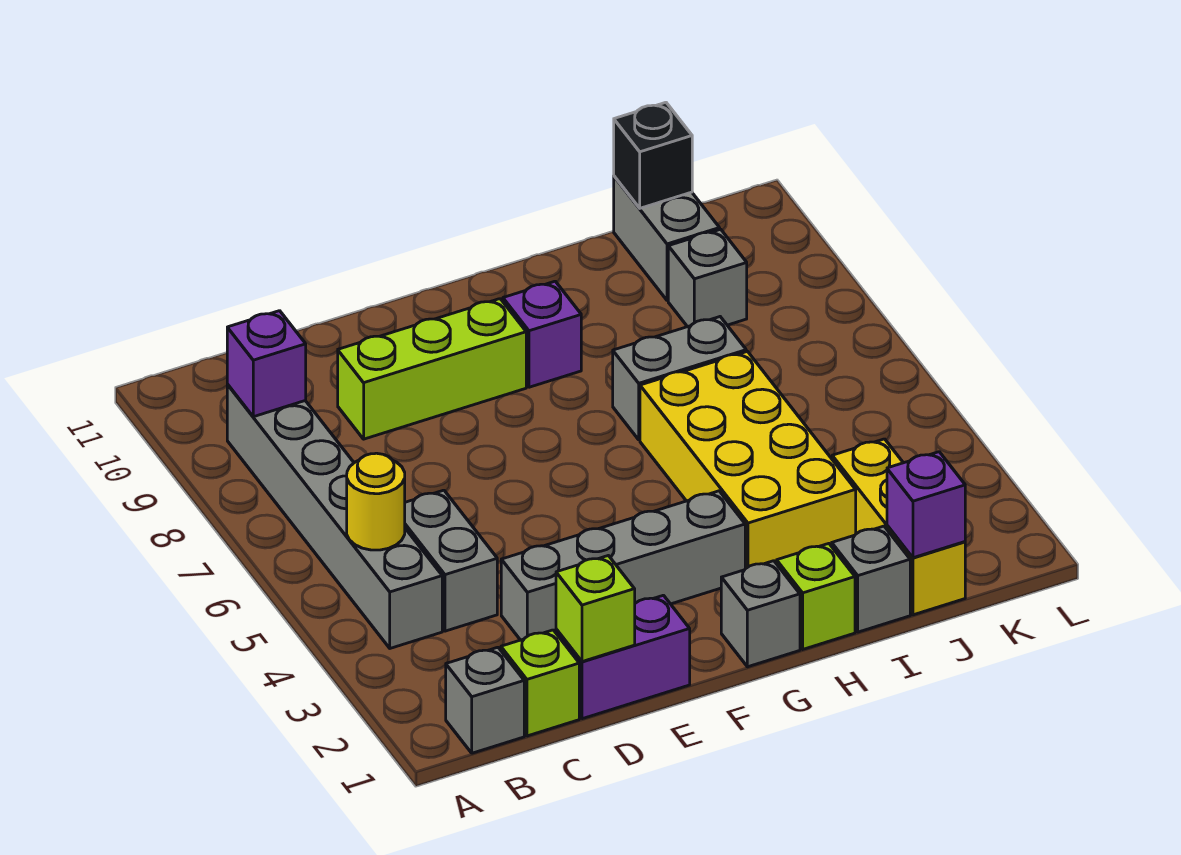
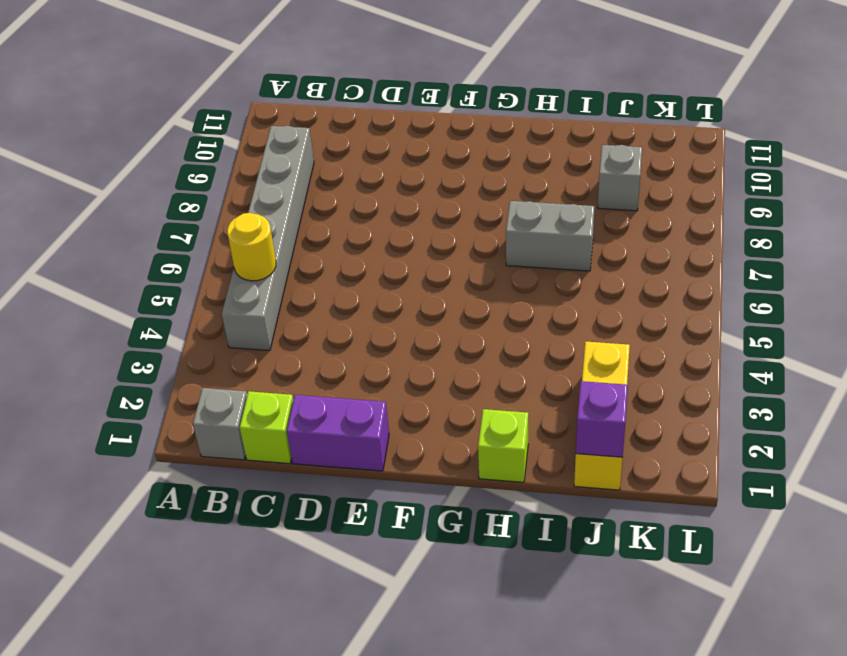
none -> grey brick C4:C5 level 1
none -> grey brick D3:G3 level 1
none -> lime brick D9:F9 level 1

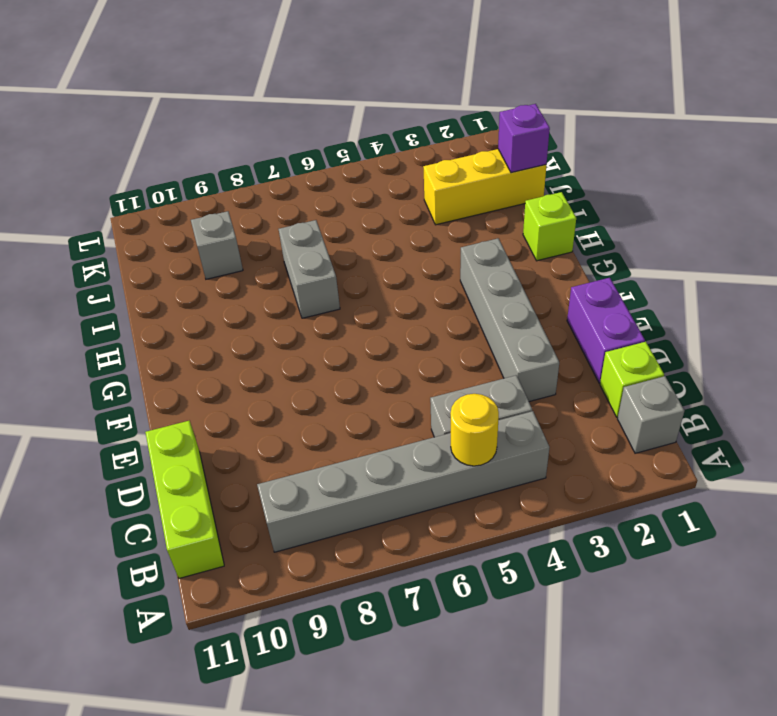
lime brick B11:D11 level 1 -> lime brick D9:F9 level 1
none -> grey brick G1 level 1
none -> purple brick G9 level 1
none -> yellow brick H3:I6 level 1

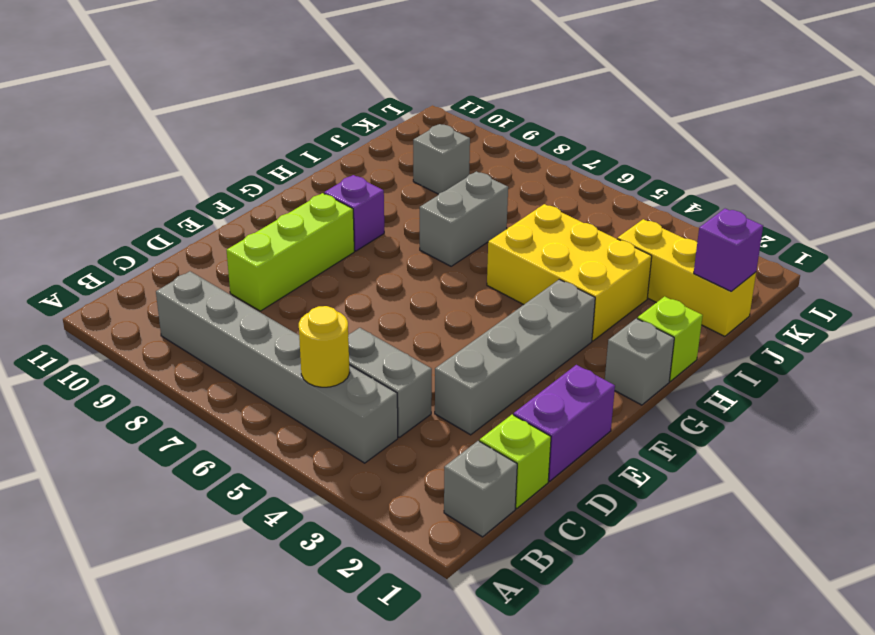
yellow brick H3:I5 level 1 -> yellow brick H3:I6 level 1
none -> grey brick I1 level 1
none -> grey brick J10:J11 level 1
none -> purple brick B9 level 2

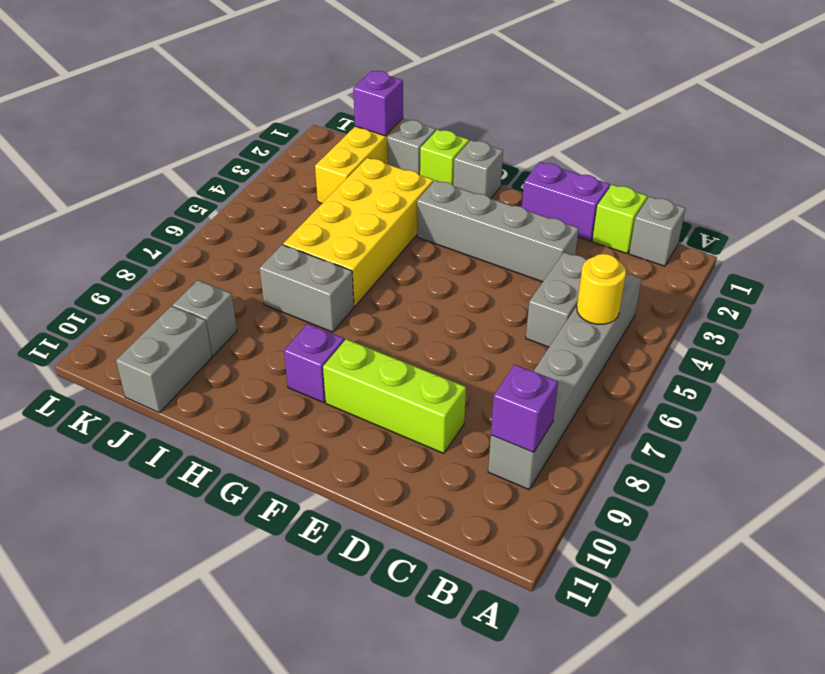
none -> lime brick D1 level 2
none -> black brick J11 level 2

